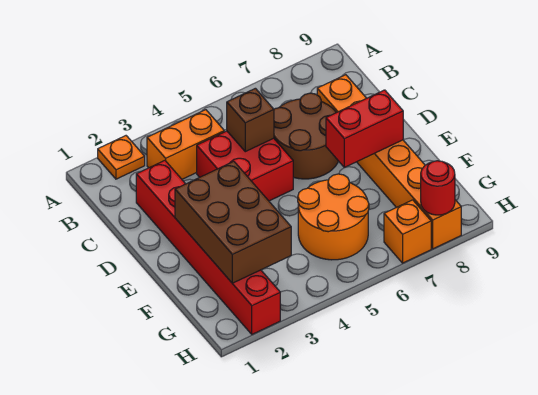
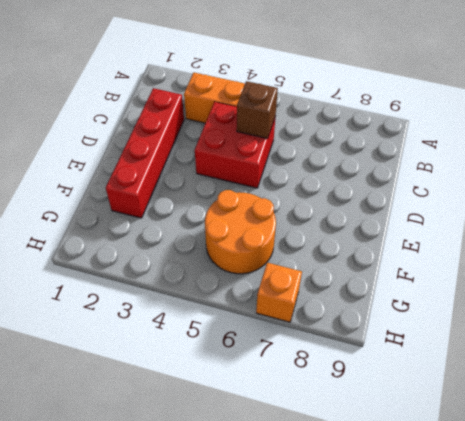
red brick C2:F2 level 1 -> red brick C2:H2 level 1
none -> orange plate A2 level 1
none -> brown round brick C6:D7 level 1
none -> orange brick C8:H8 level 1

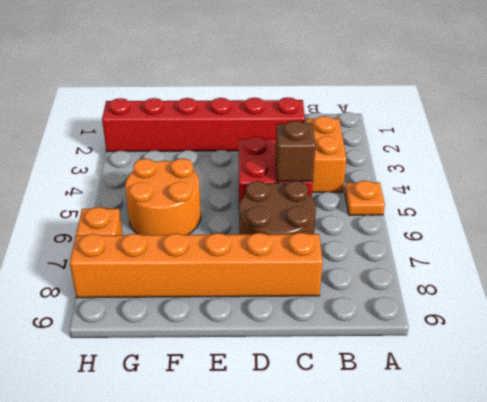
orange plate A5 level 1 -> orange plate A2 level 1
none -> brown brick E2:G3 level 2
none -> red brick E7:E8 level 2
none -> red round brick H8 level 2

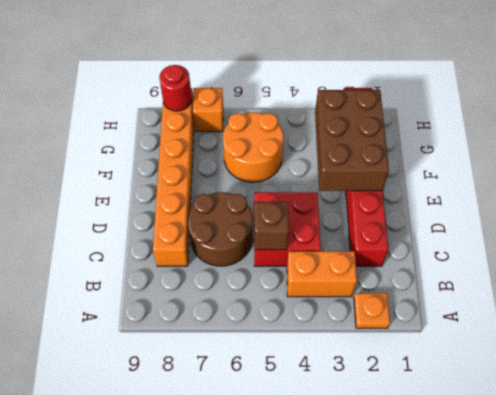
none -> red brick E7:E8 level 2

